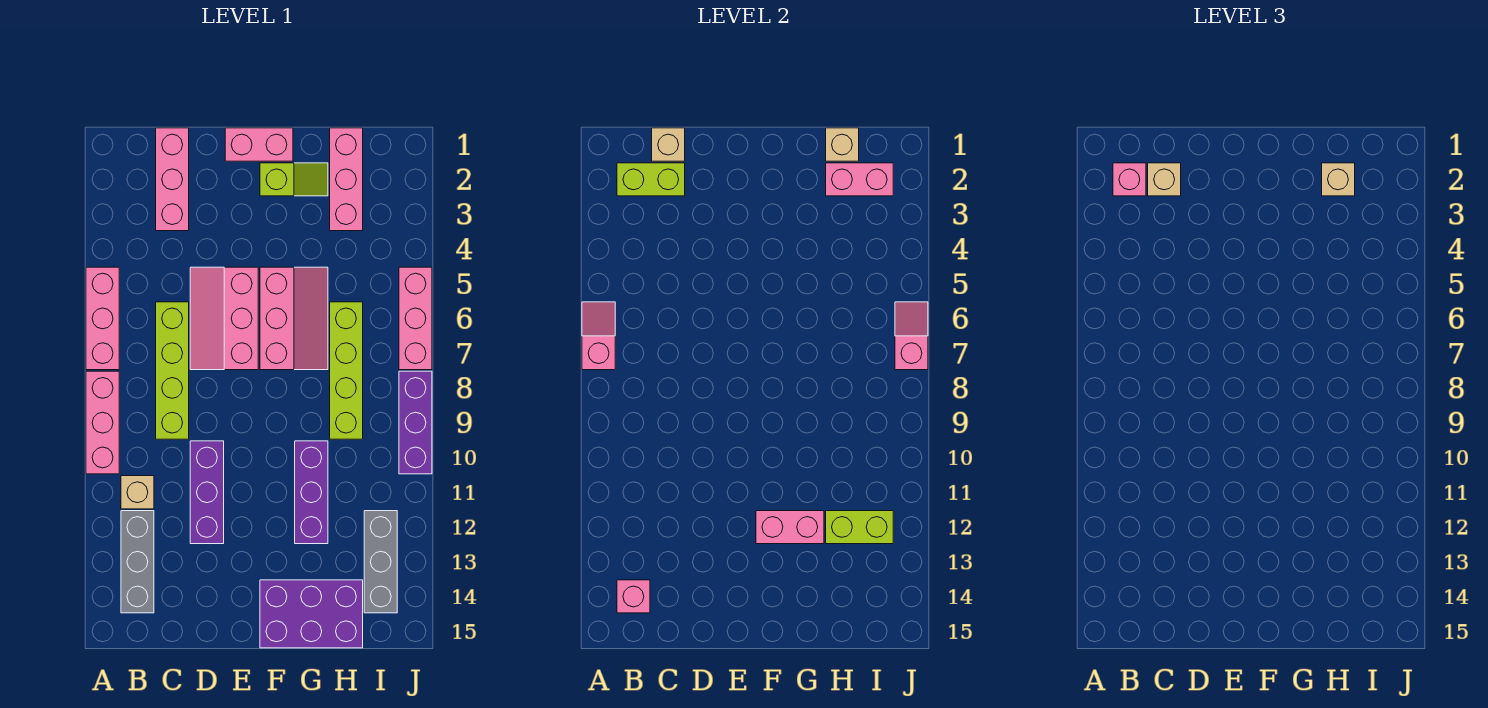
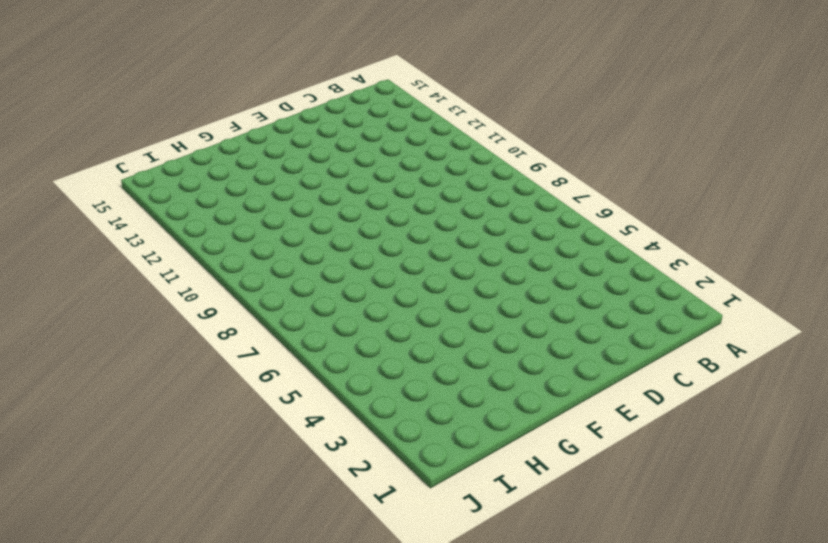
none -> pink brick A5:A7 level 1
none -> pink brick A8:A10 level 1
none -> tan brick B11 level 1
none -> grey brick B12:B14 level 1

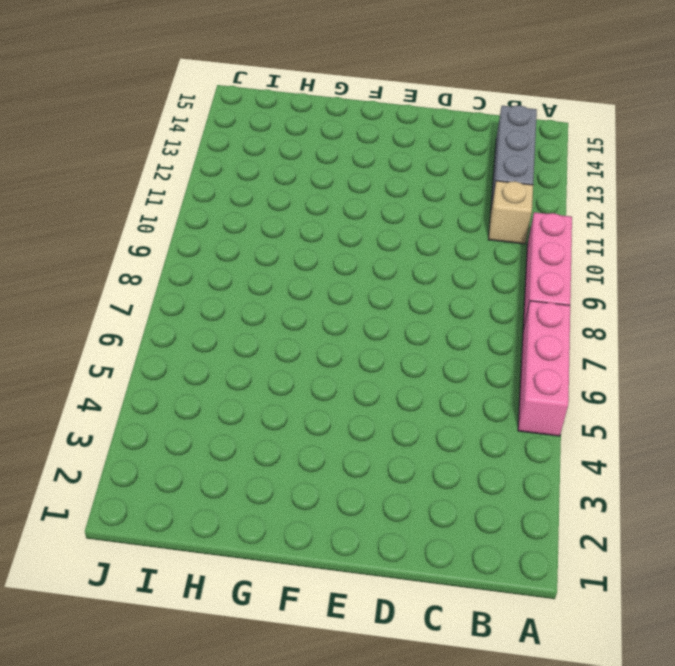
none -> pink brick C1:C3 level 1
none -> lime brick C6:C9 level 1
none -> pink slope D5:E7 level 1 top E
none -> purple brick D10:D12 level 1

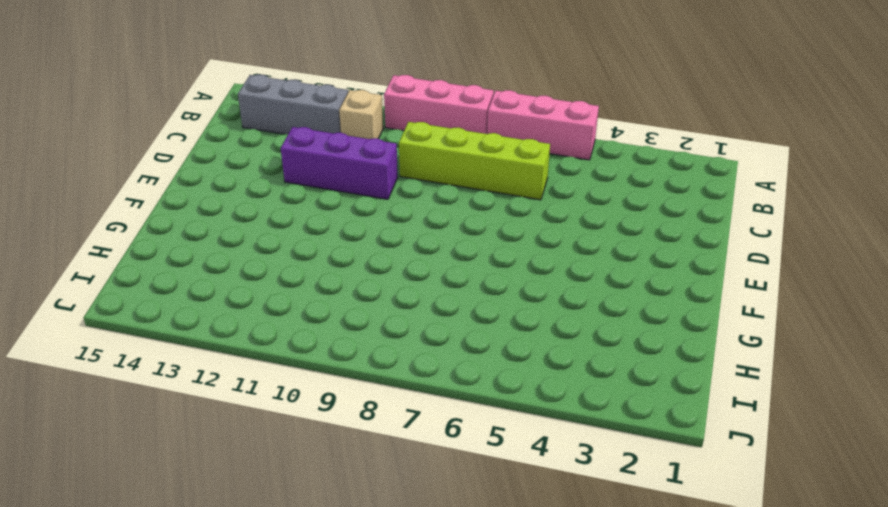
none -> pink brick C1:C3 level 1
none -> pink slope D5:E7 level 1 top E
none -> pink brick E1:F1 level 1
none -> lime slope F2:G2 level 1 top F

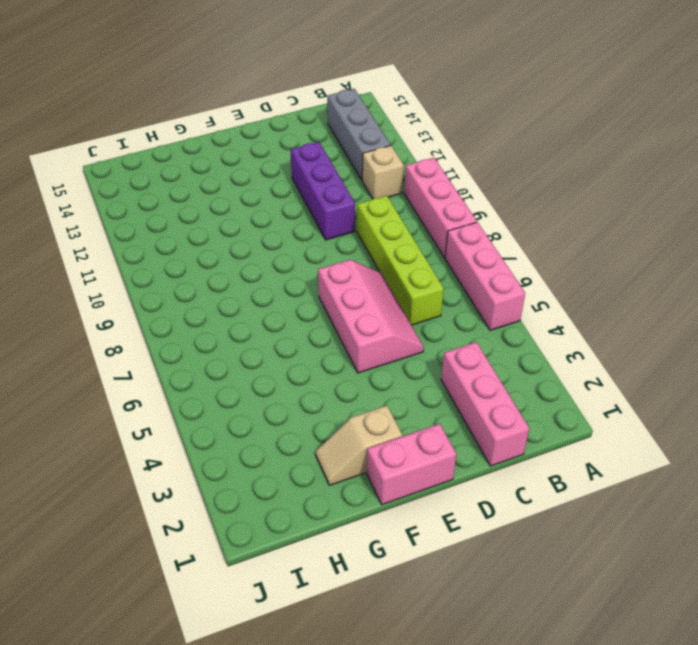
tan slope F2:G2 level 1 top F -> lime slope F2:G2 level 1 top F
none -> pink slope F5:G7 level 1 top F
none -> purple brick F14:H15 level 1
none -> purple brick G10:G12 level 1
none -> pink brick H1:H3 level 1

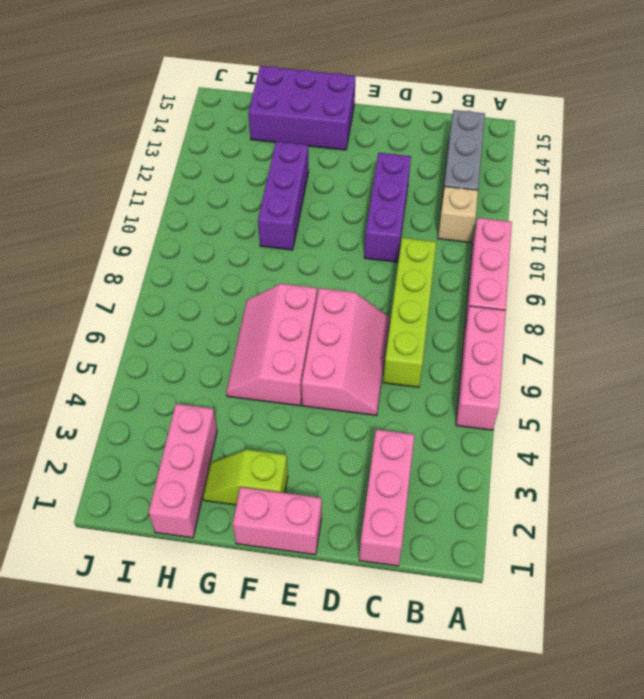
none -> lime brick H6:H9 level 1
none -> grey brick I12:I14 level 1
none -> pink brick J5:J7 level 1
none -> purple brick J8:J10 level 1

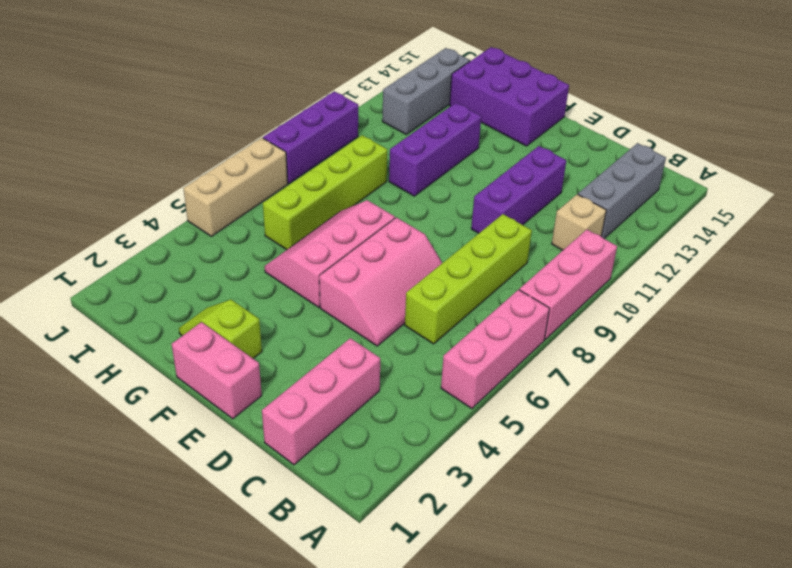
tan brick J5:J7 level 1 -> pink brick J5:J7 level 1
none -> pink brick H1:H3 level 1
none -> pink slope A6:A7 level 2 top 7
none -> lime brick B2:C2 level 2
none -> pink brick B14 level 2

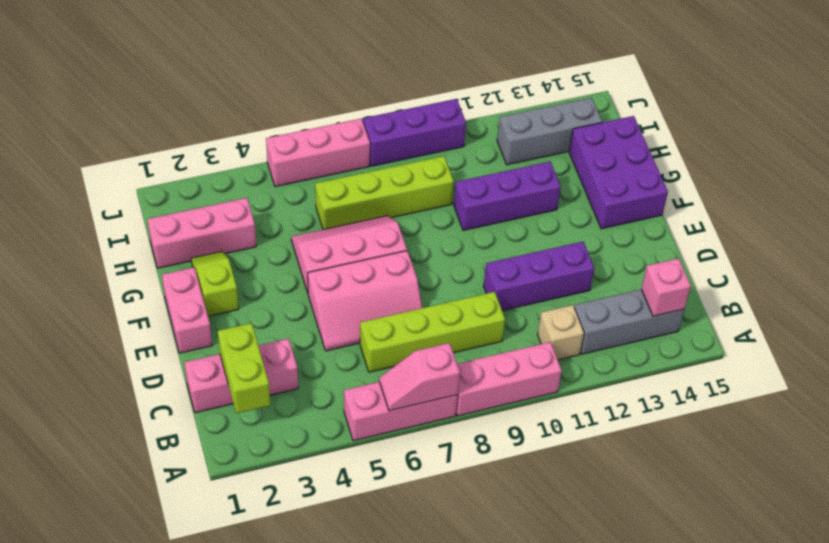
none -> tan brick C1 level 2
none -> pink brick F12:G12 level 2
none -> tan brick H1 level 2
none -> pink brick H2:I2 level 2

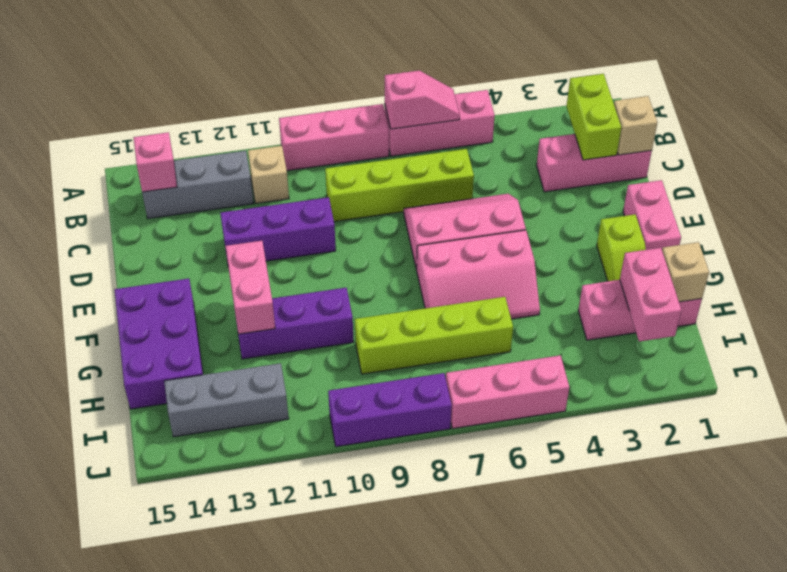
none -> lime brick H12:I12 level 2
none -> pink slope J6:J7 level 2 top 7
none -> pink brick B2 level 3
none -> tan brick C2 level 3

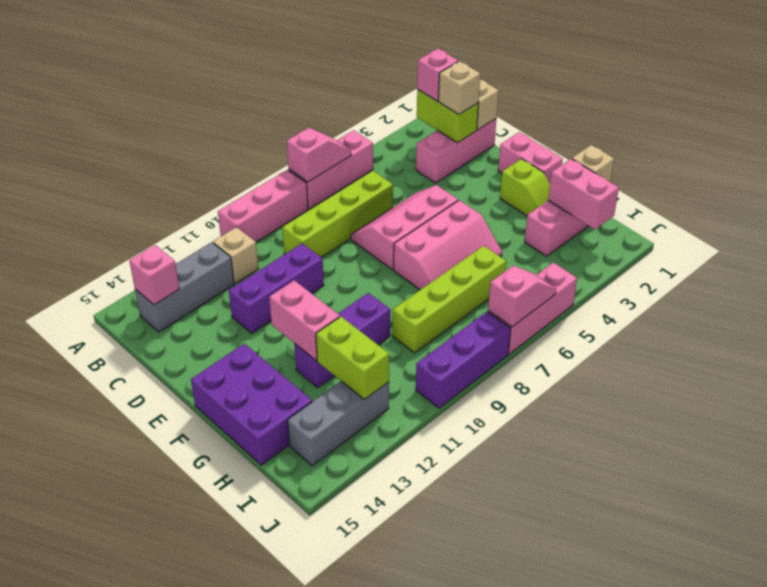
none -> tan brick H2 level 3

